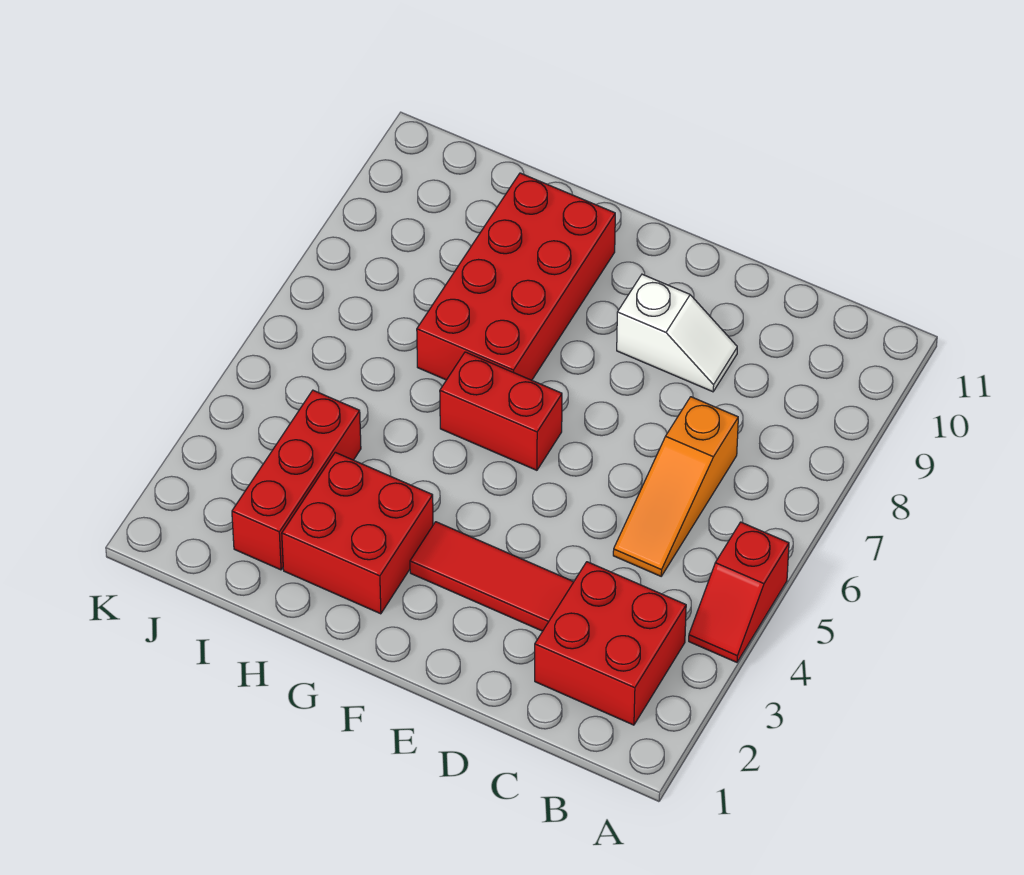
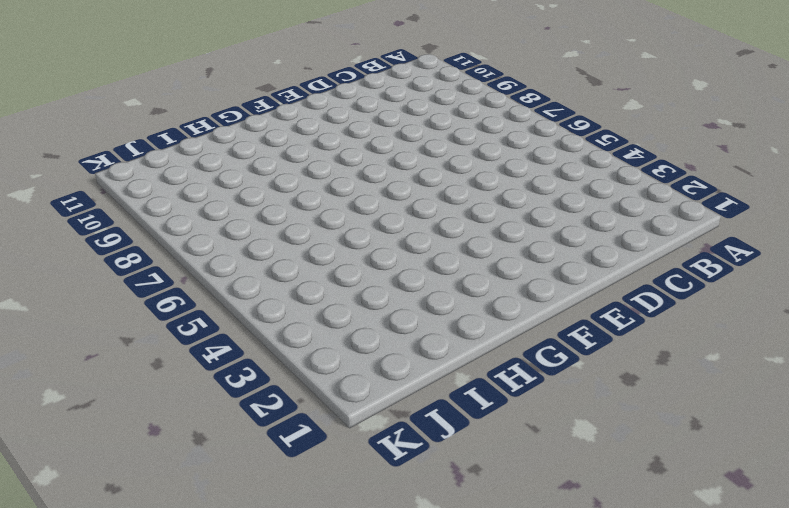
none -> red slope A4:A5 level 1 top 5
none -> red brick B2:C3 level 1

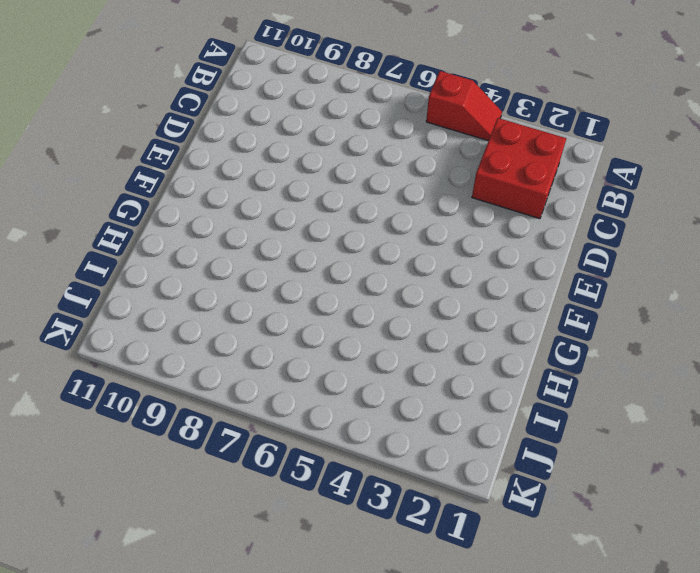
none -> orange slope C5:C7 level 1 top 7
none -> red tile D3:F3 level 1

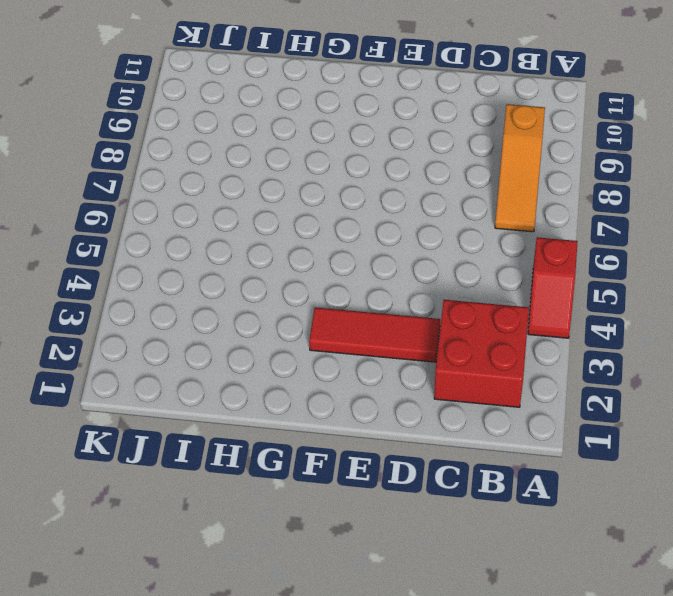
orange slope B7:B9 level 1 top 9 -> orange slope C5:C7 level 1 top 7
none -> white slope D9:E9 level 1 top E
none -> red brick F6:G6 level 1

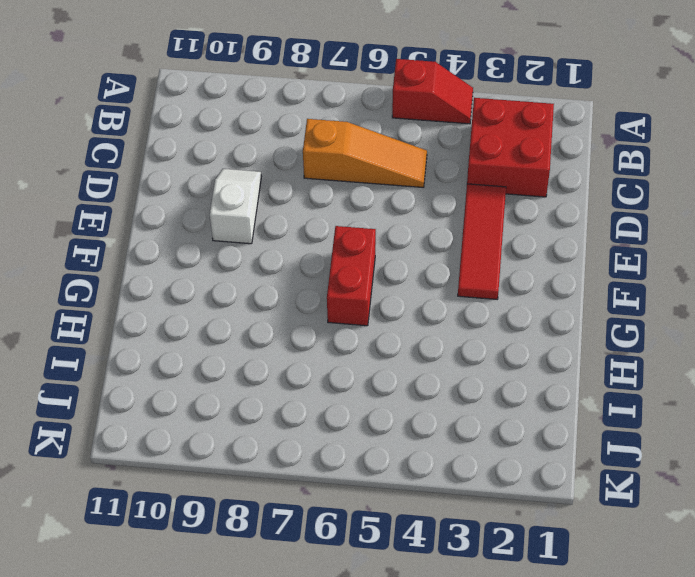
none -> red brick G2:H3 level 1
none -> red brick G7:H10 level 1

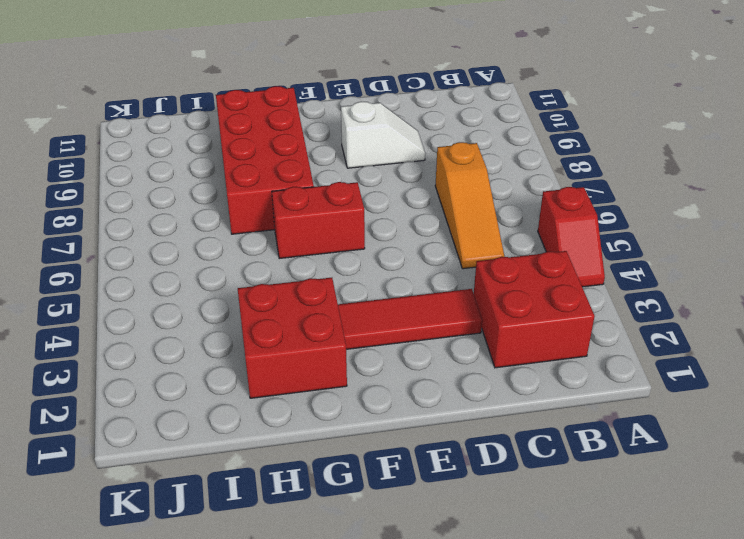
none -> red brick I2:I4 level 1

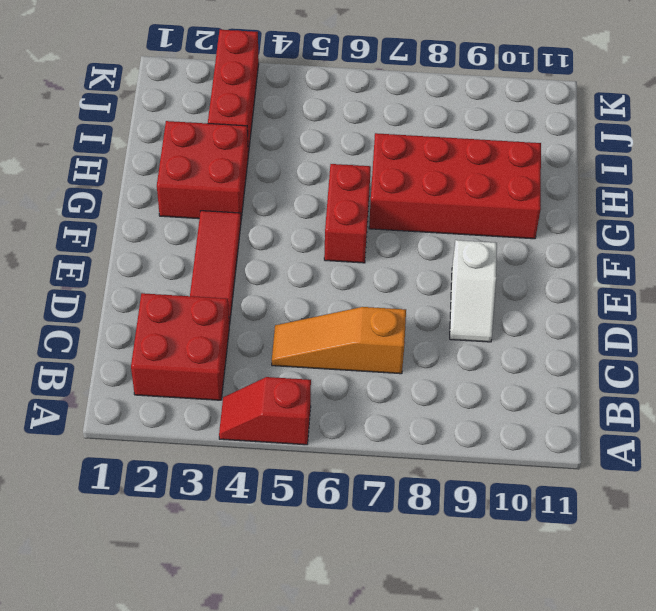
red brick I3:K3 level 1 -> red brick I2:I4 level 1

